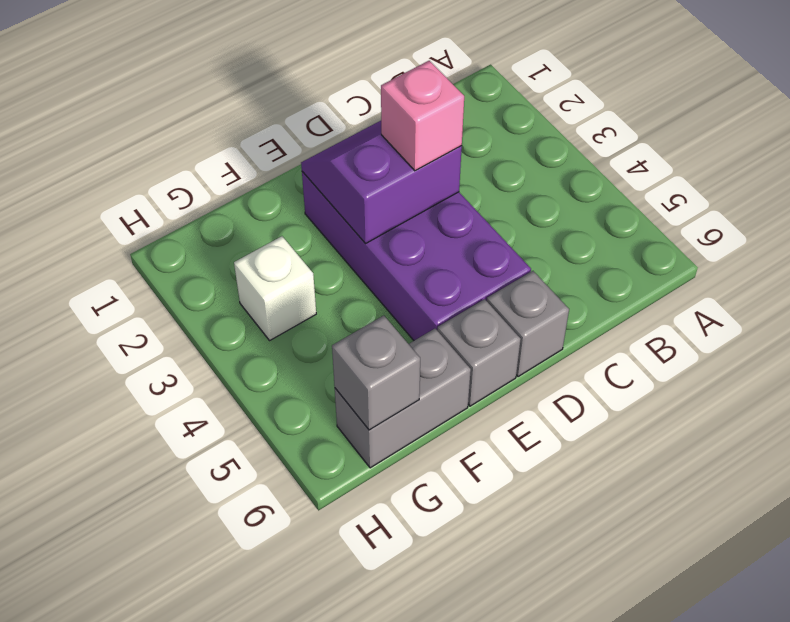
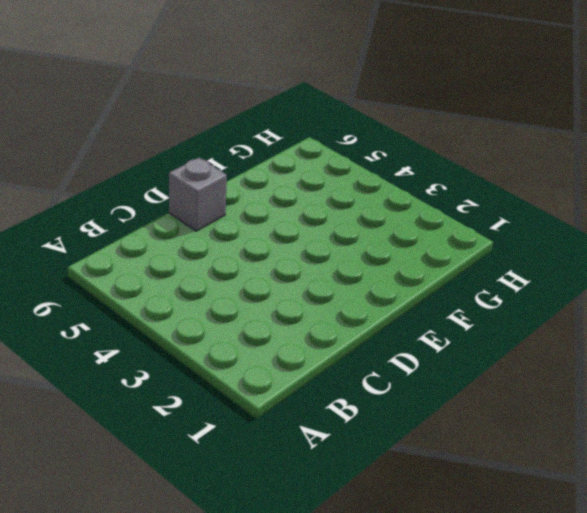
none -> purple brick D2:E5 level 1
none -> grey brick E6 level 1

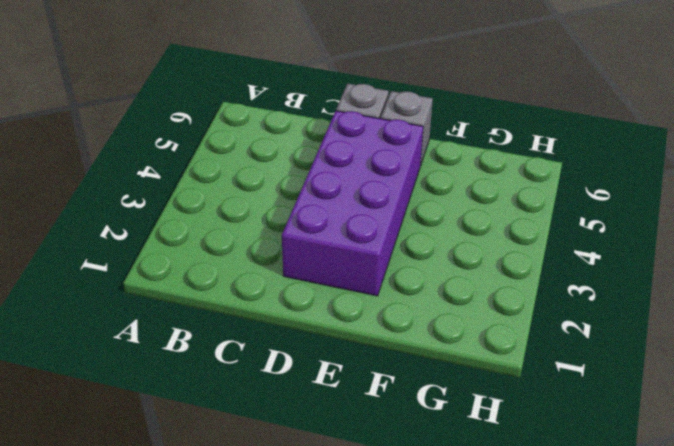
none -> grey brick F6:G6 level 1
none -> white brick G3 level 1

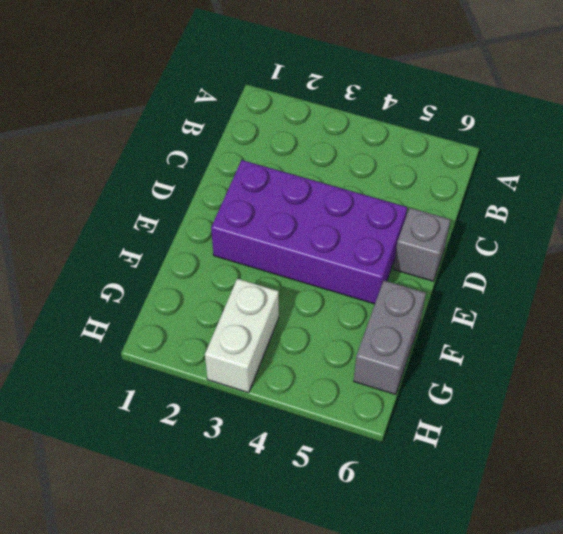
white brick G3:H3 level 1 -> white brick G3 level 1
none -> grey brick E6 level 1
none -> purple slope D2:E3 level 2 top 3

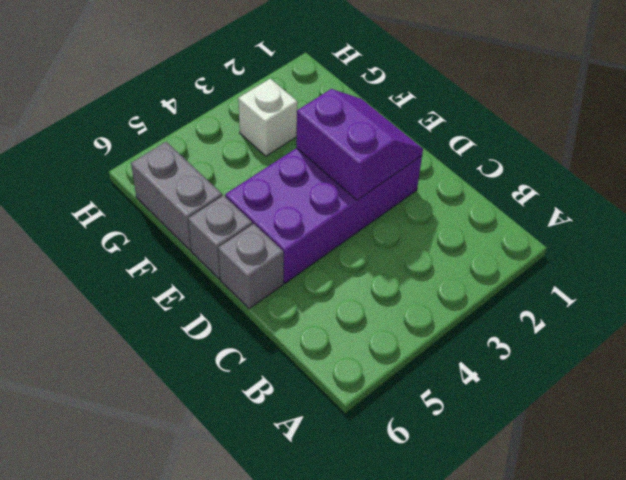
none -> grey brick G6 level 2
none -> pink brick D3 level 3

